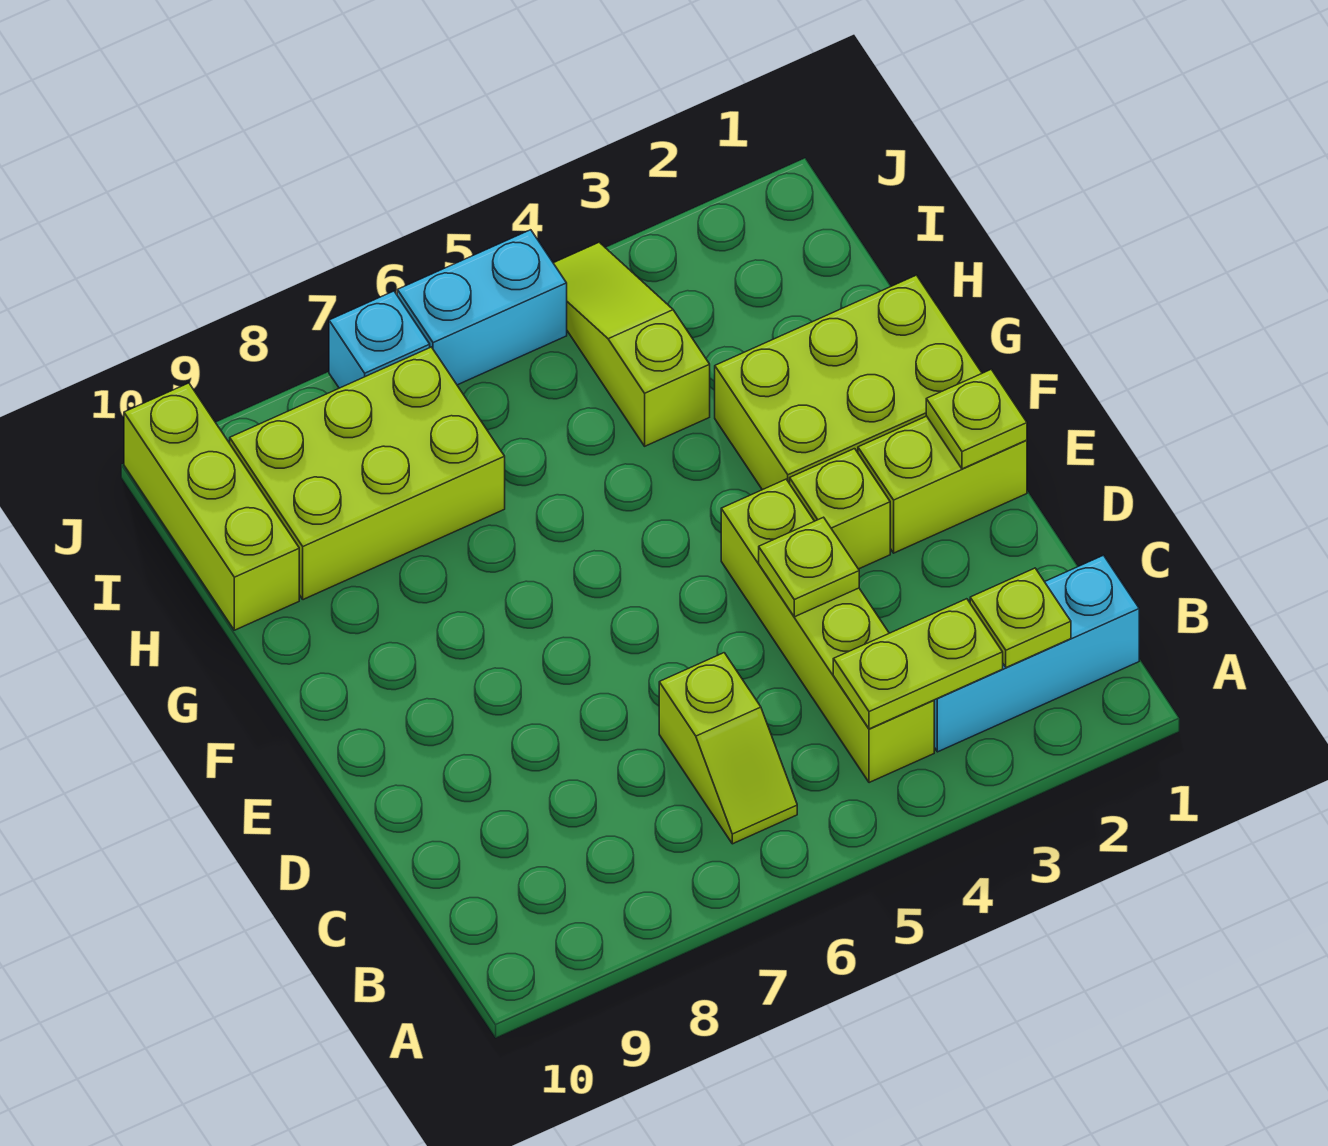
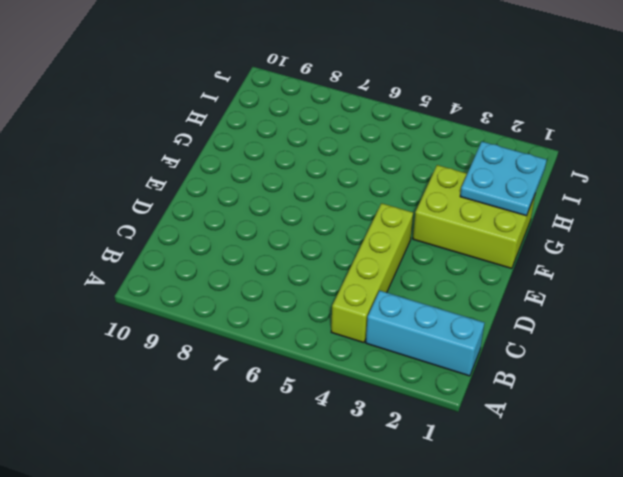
cyan plate G1:H2 level 2 -> none
none -> lime slope B6:C6 level 1 top C
none -> lime brick E1:E2 level 1
none -> lime brick E3 level 1

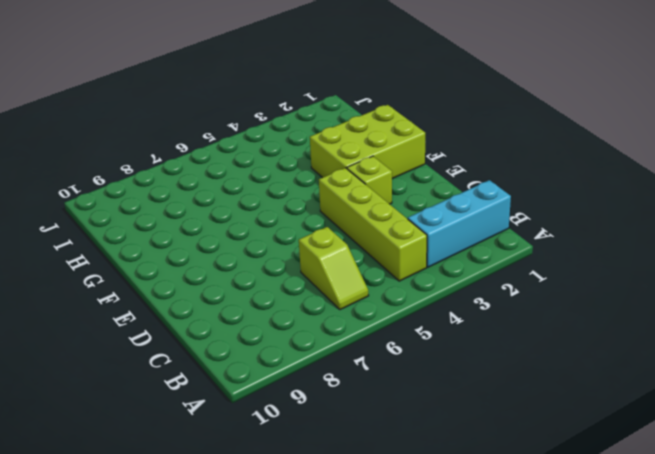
none -> lime brick E1:E2 level 1
none -> lime slope H4:J4 level 1 top H
none -> lime brick H7:I9 level 1

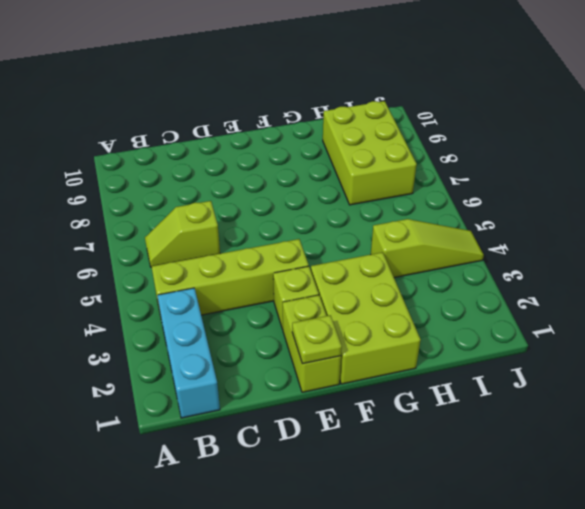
none -> lime brick H10:J10 level 1
none -> cyan brick J5:J6 level 1
none -> cyan brick J7 level 1

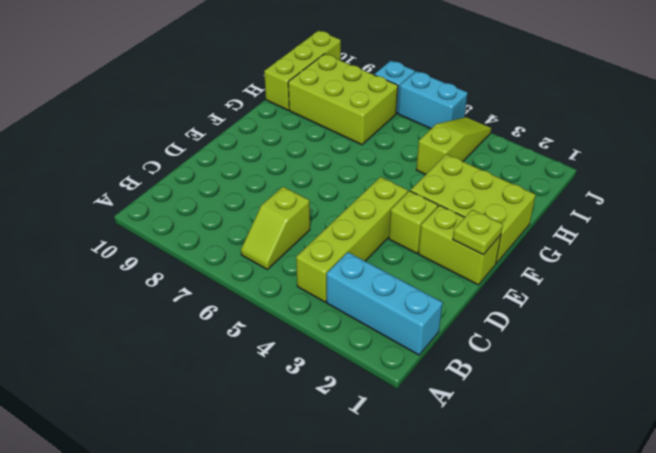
none -> lime plate B2 level 2
none -> lime plate B3:B4 level 2
none -> lime plate D4 level 2

